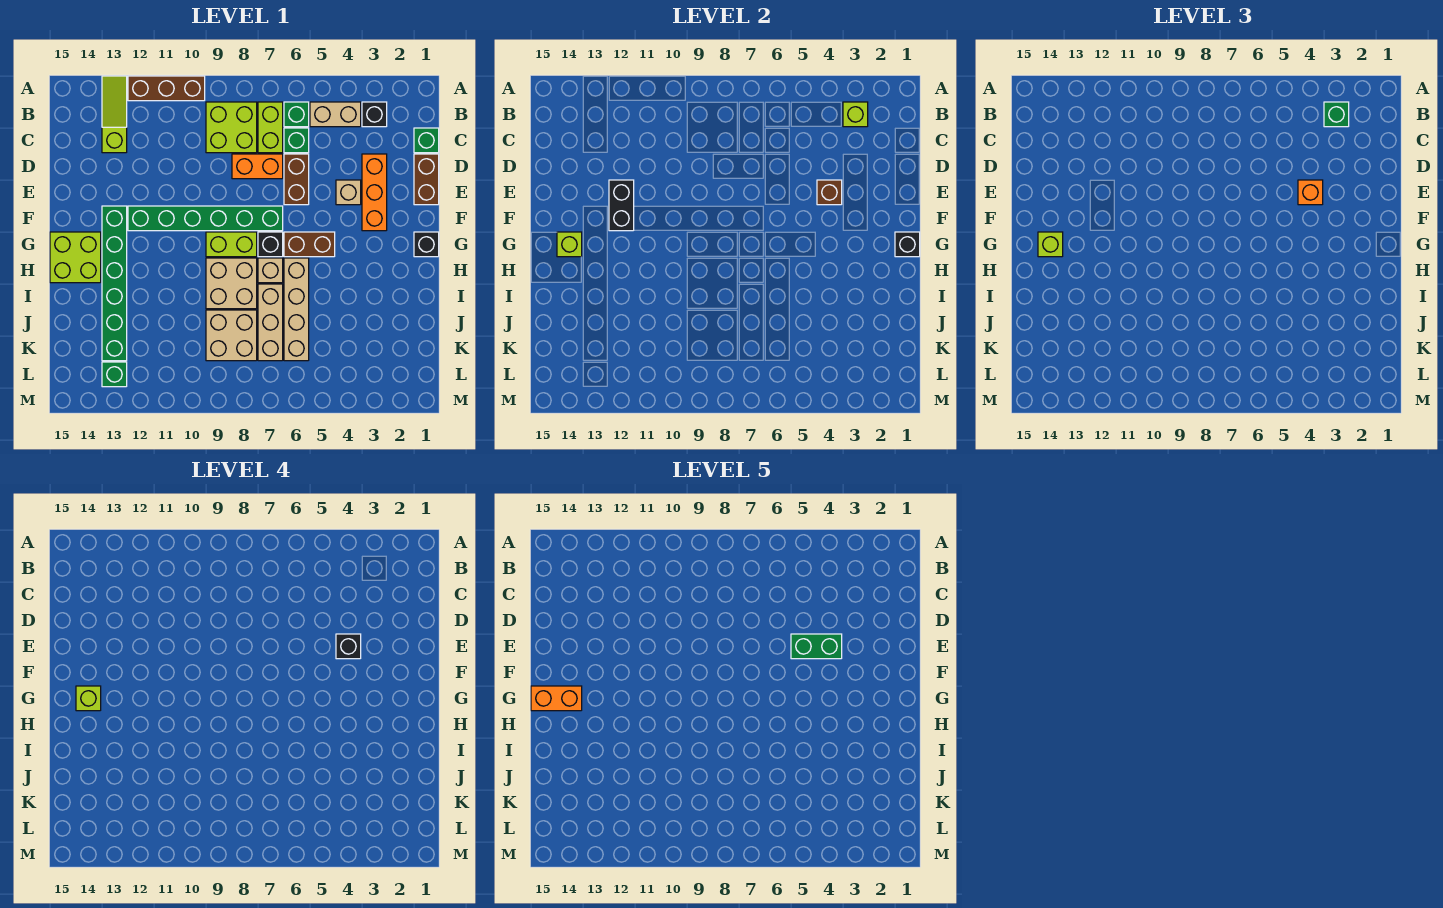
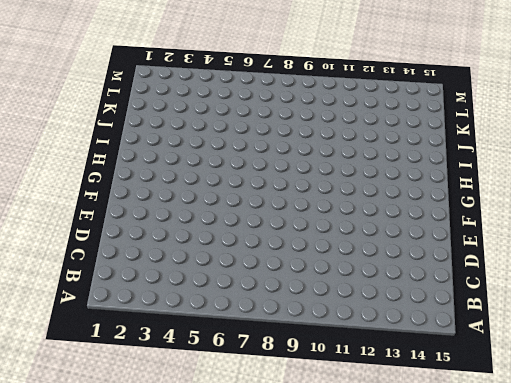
none -> brown brick A10:A12 level 1
none -> lime slope A13:C13 level 1 top C
none -> black brick B3 level 1
none -> tan brick B4:B5 level 1

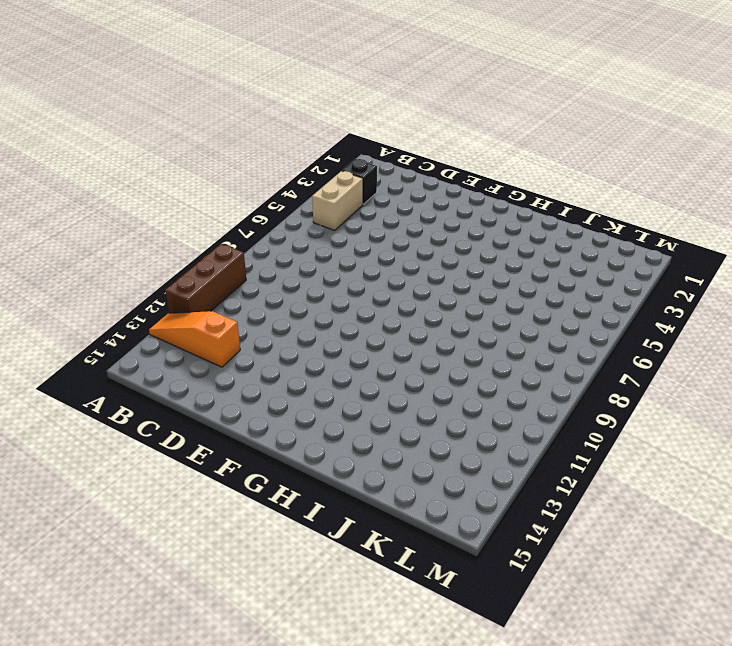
orange slope A13:C13 level 1 top C -> lime slope A13:C13 level 1 top C
none -> green brick B6 level 1
none -> lime brick B7:C7 level 1
none -> lime brick B8:C9 level 1
none -> green brick C1 level 1

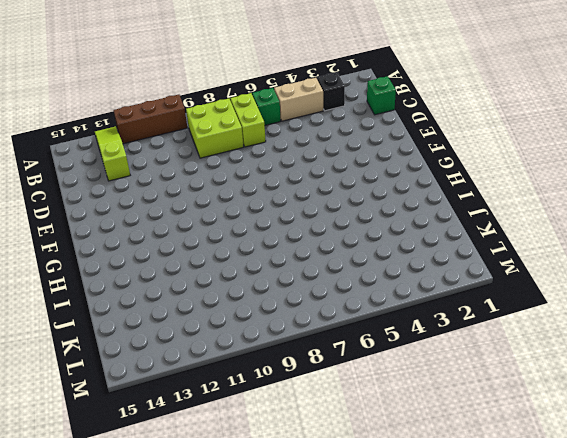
none -> green brick C6 level 1
none -> brown brick D1:E1 level 1
none -> orange brick D3:F3 level 1
none -> brown brick D6:E6 level 1

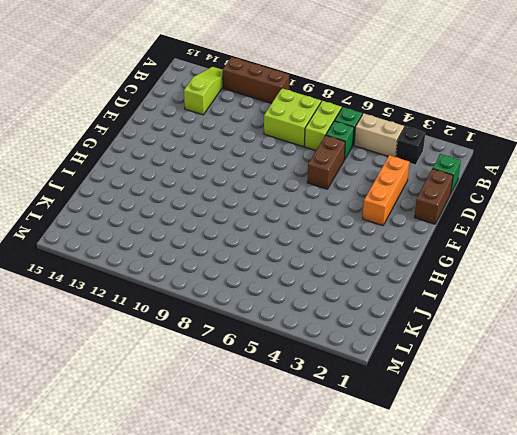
none -> orange brick D7:D8 level 1
none -> tan brick E4 level 1
none -> green brick F7:F12 level 1
none -> green brick F13:K13 level 1

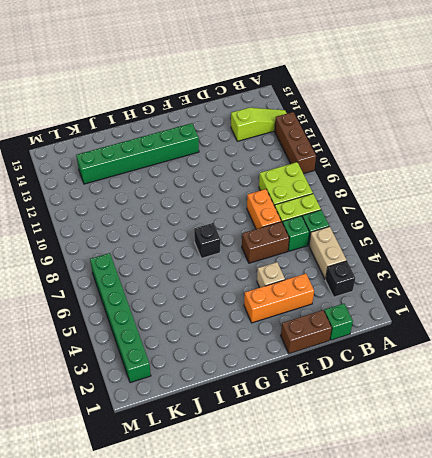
green brick L2:L7 level 1 -> green brick F7:F12 level 1
none -> black brick G1 level 1
none -> brown brick G5:G6 level 1
none -> lime brick G8:G9 level 1
none -> lime brick G14:H15 level 1

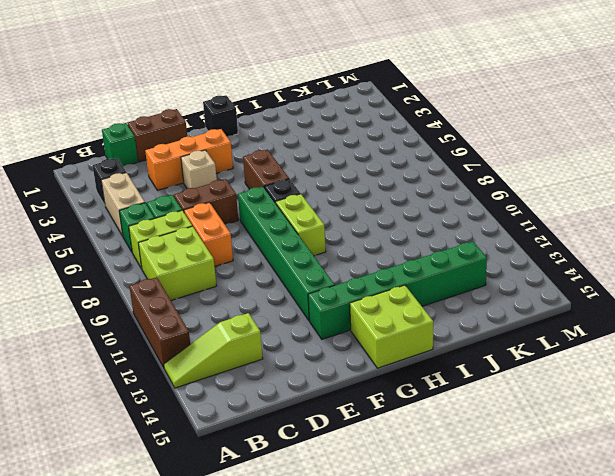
none -> tan brick H6:K6 level 1
none -> tan brick H7 level 1
none -> tan brick H8:I9 level 1
none -> tan brick I7:K7 level 1

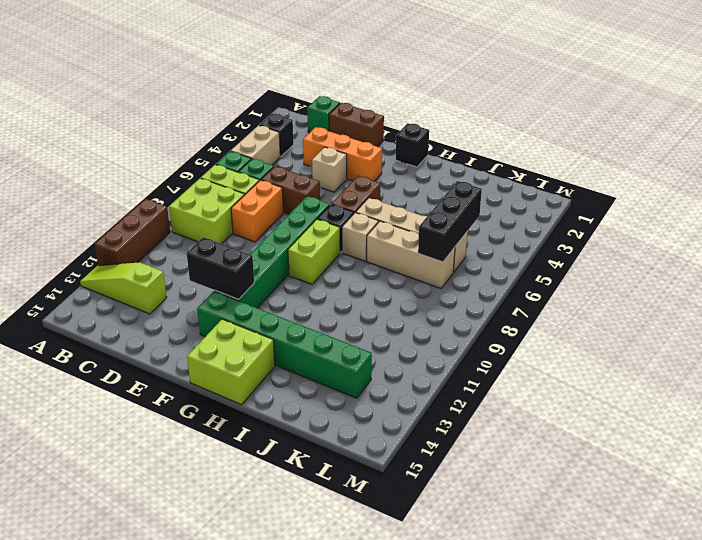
black brick K5:K7 level 2 -> none
none -> tan brick H8:I9 level 1
none -> tan brick J8:K9 level 1
none -> green brick L13 level 1
none -> lime brick B3 level 2

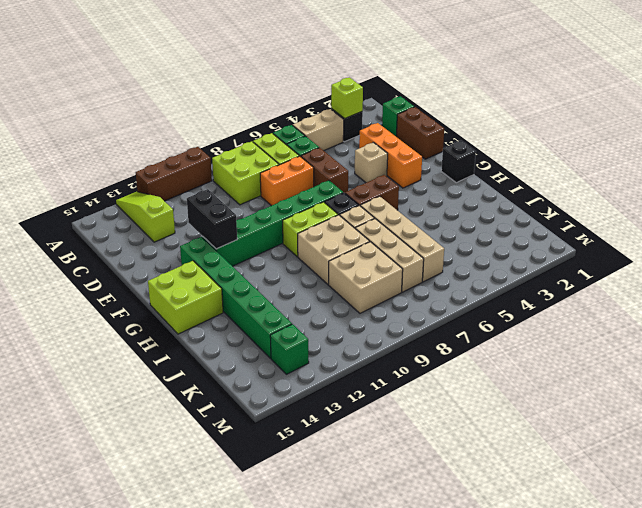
none -> brown brick E4 level 2
none -> black brick G1 level 2
none -> lime brick G14 level 2
none -> green brick B3 level 3

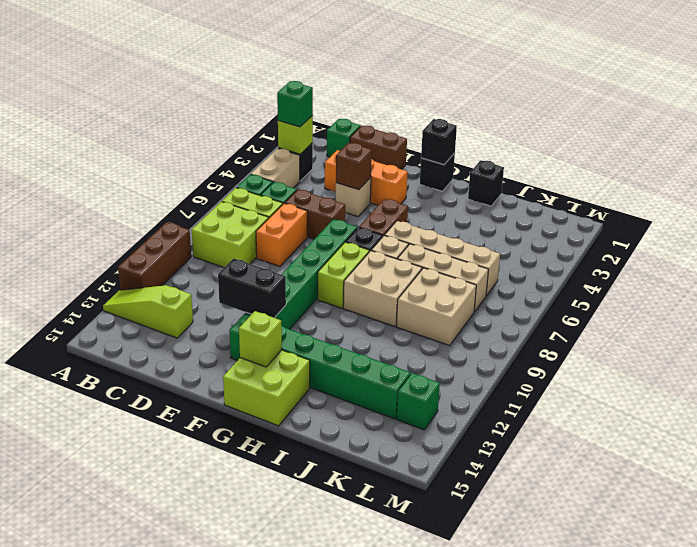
black brick I1 level 1 -> black brick E4 level 4
none -> orange brick E4 level 3
none -> lime brick G14 level 3
none -> lime brick G14 level 4
none -> green brick E4:E5 level 5

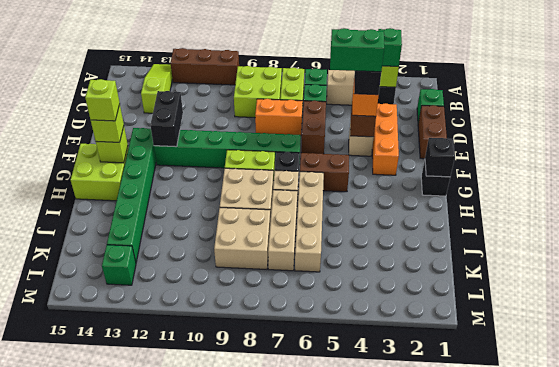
none -> orange brick G14:G15 level 5

